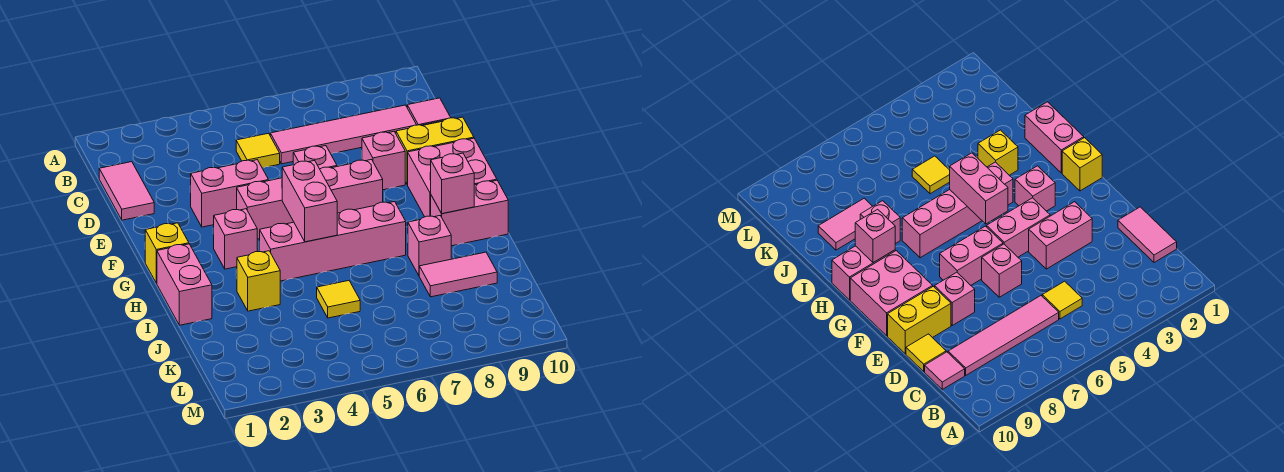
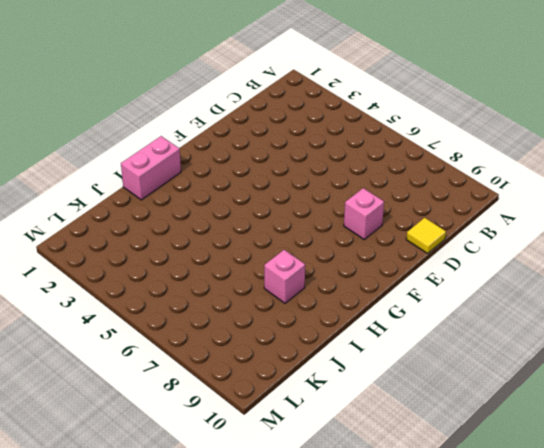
none -> pink tile C1:D1 level 1
none -> yellow tile C5 level 1
none -> pink tile C6:C9 level 1

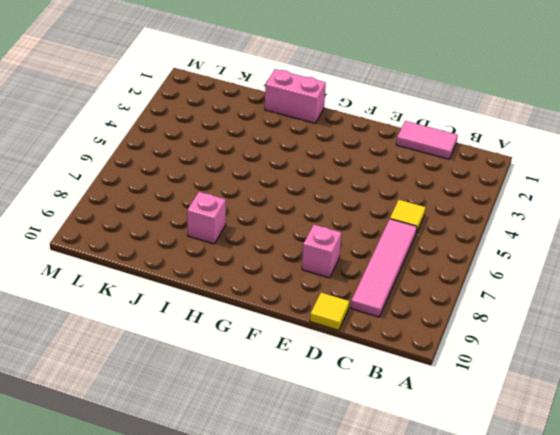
none -> pink tile C10 level 1
none -> pink brick E3:E4 level 1
none -> pink brick E6 level 1

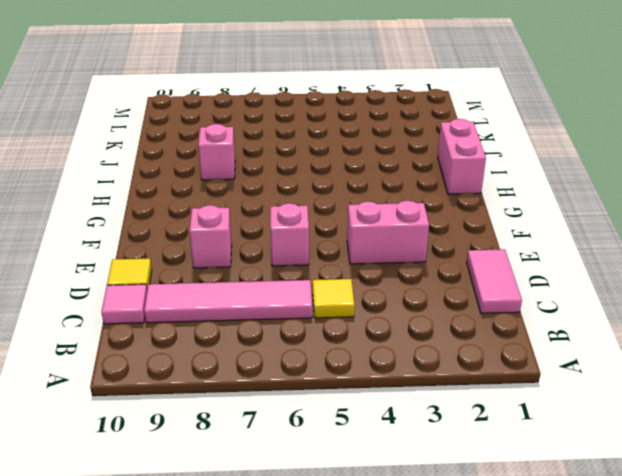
none -> yellow brick E9:E10 level 1
none -> pink brick F4:F5 level 1
none -> pink brick F6:F7 level 1

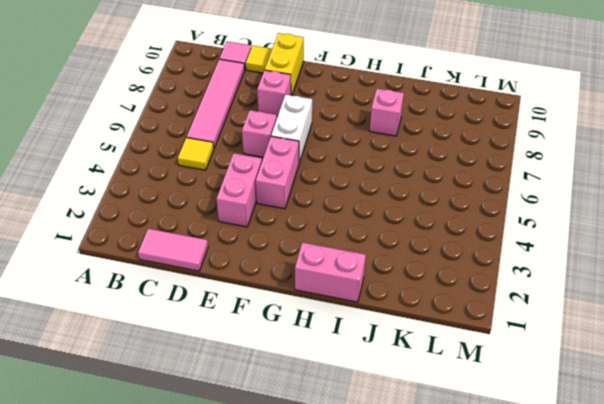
white brick F6:F7 level 1 -> pink brick F6:F7 level 1
none -> pink brick F9:G10 level 1
none -> yellow brick G1 level 1
none -> pink brick G3 level 1

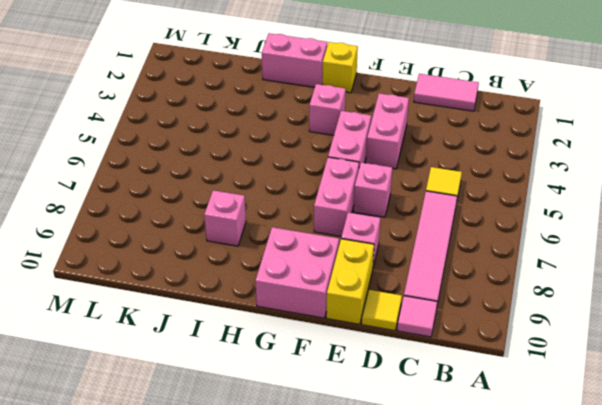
none -> pink brick H4:H7 level 1
none -> pink brick H9:H10 level 1
none -> yellow brick I3 level 1

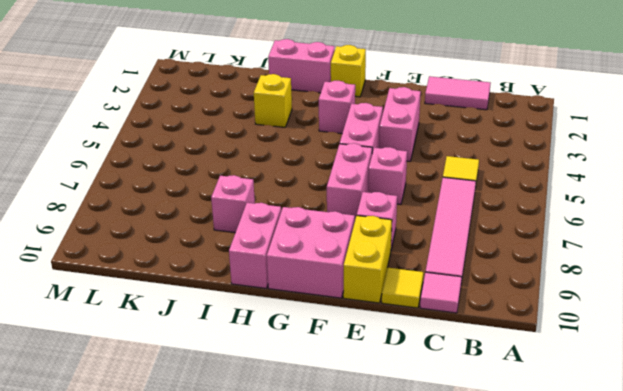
none -> pink brick H4:H7 level 1
none -> yellow tile J5 level 1
none -> pink tile J8:J9 level 1

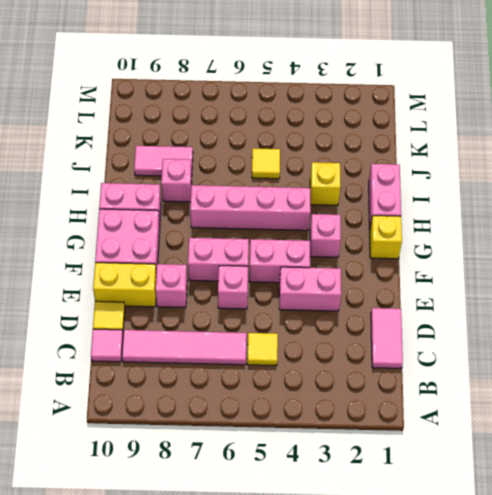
none -> pink brick G5:H5 level 2
none -> pink brick H9 level 2

